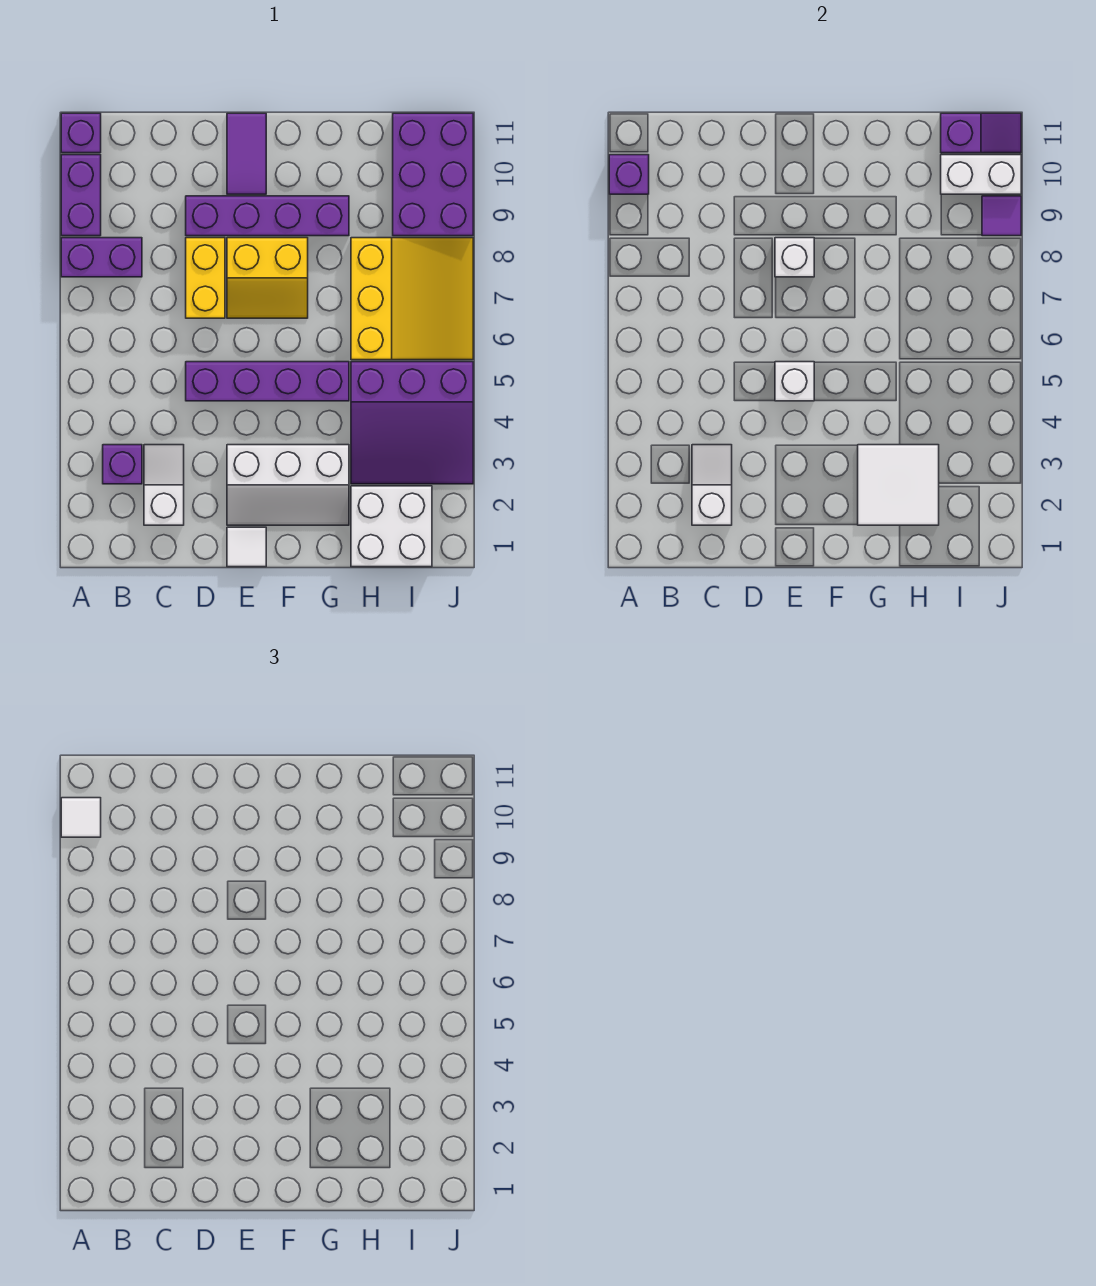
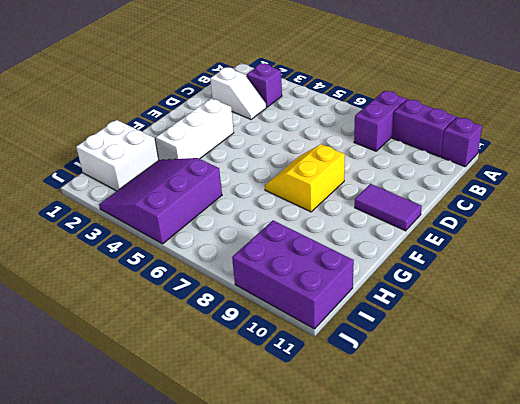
none -> purple brick D5:G5 level 1
none -> yellow brick D7:D8 level 1
none -> purple brick D9:G9 level 1

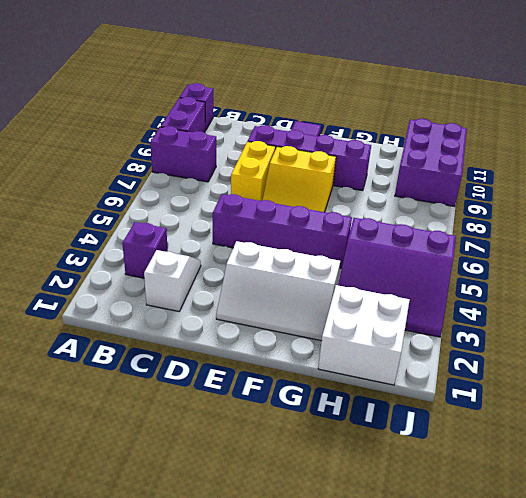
none -> white tile E1 level 1
none -> yellow slope H6:J8 level 1 top H
none -> purple brick A10 level 2

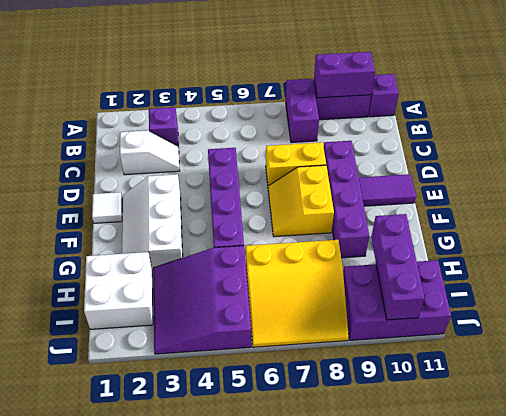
purple brick A9:A10 level 2 -> purple brick A10 level 2
purple brick H10:J10 level 2 -> white brick I10:J10 level 2
none -> white slope C2:C3 level 2 top 2
none -> white brick E5 level 2
none -> white brick E8 level 2

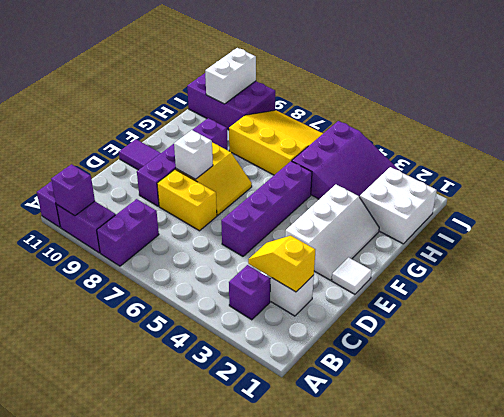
yellow slope C2:C3 level 2 top 2 -> white slope C2:C3 level 2 top 2
none -> white brick E5 level 2
none -> white tile G2:H3 level 2
none -> purple slope I11:J11 level 2 top I

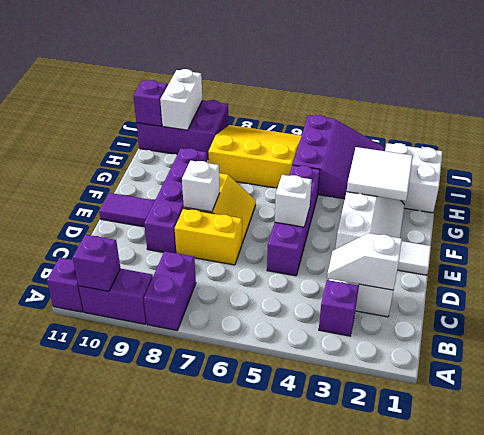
none -> purple tile J9 level 2
none -> white tile A10 level 3

